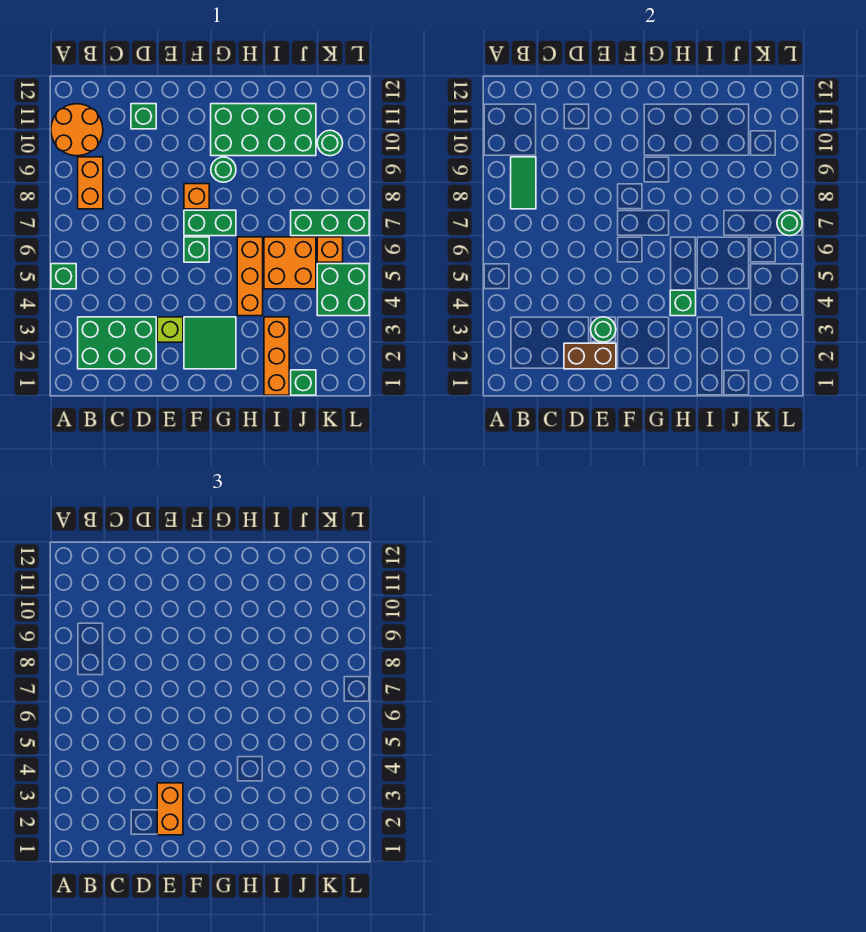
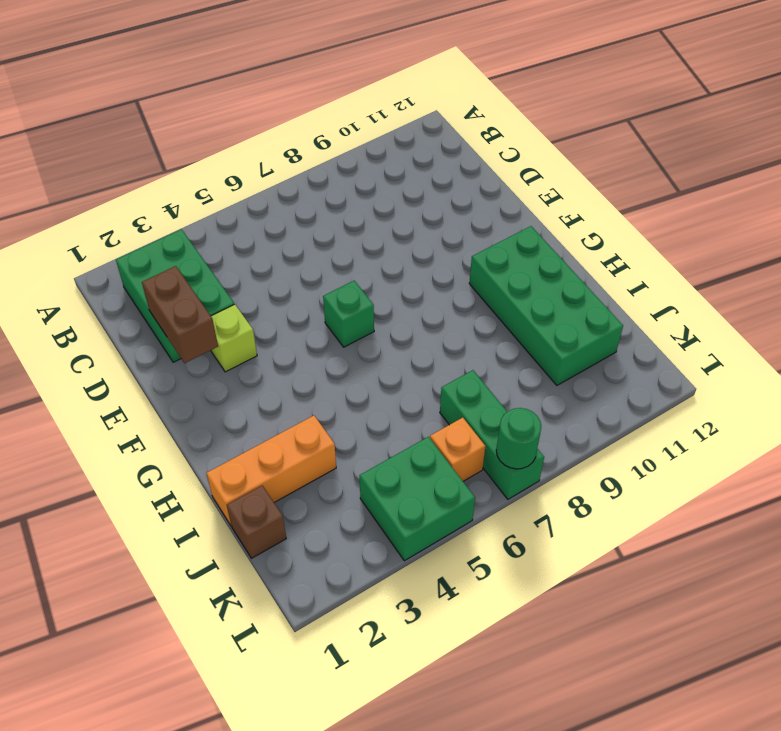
brown brick J1 level 1 -> green brick J1 level 1
none -> green brick A5 level 1
none -> orange round brick A10:B11 level 1
none -> orange brick B8:B9 level 1

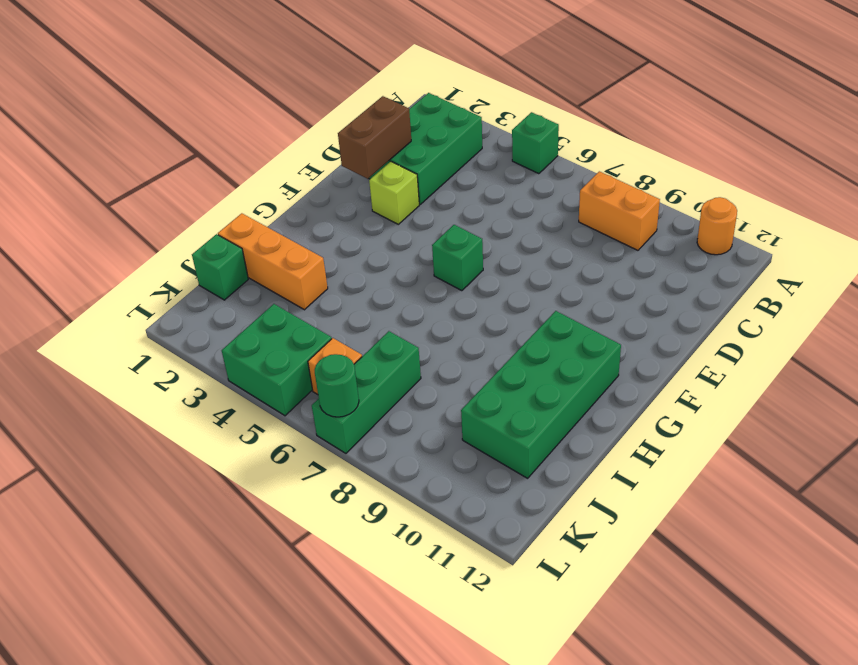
orange round brick A11 level 1 -> orange round brick A10:B11 level 1
none -> green brick D11 level 1
none -> green tile F2:G3 level 1
none -> green brick F7:G7 level 1

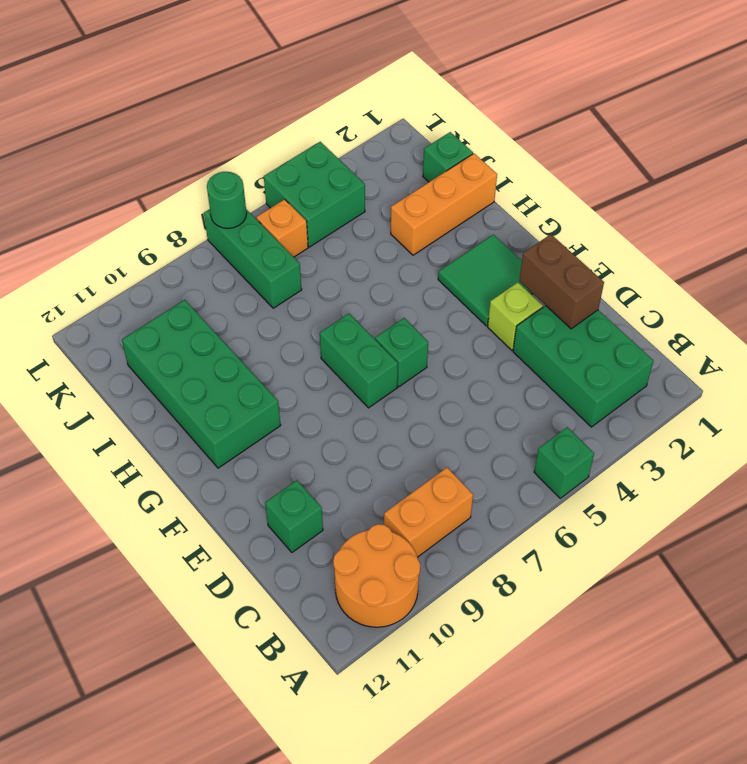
none -> orange brick F8 level 1
none -> green round brick G9 level 1
none -> orange brick H4:H6 level 1

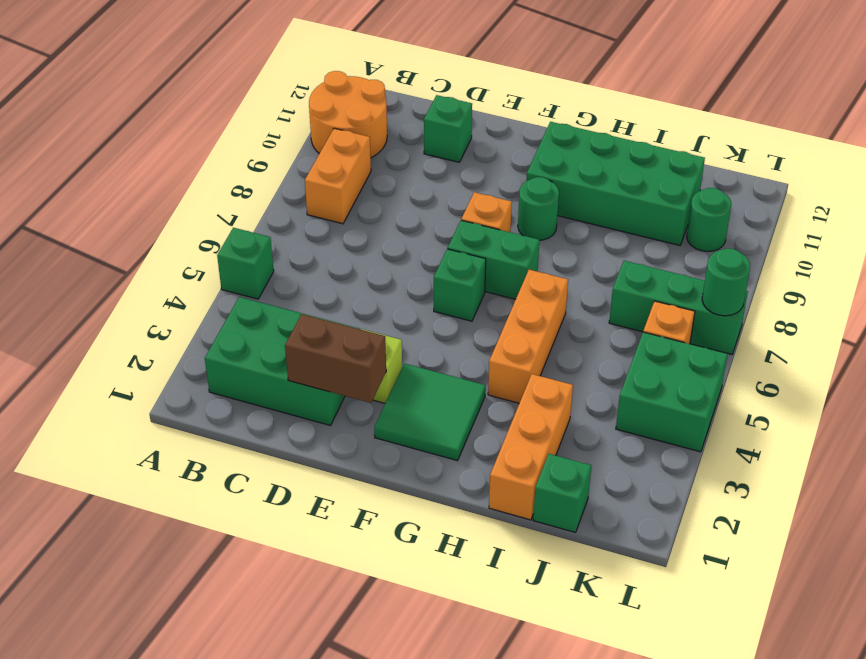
none -> orange brick I5:J6 level 1
none -> green tile B8:B9 level 2
none -> green round brick E3 level 2

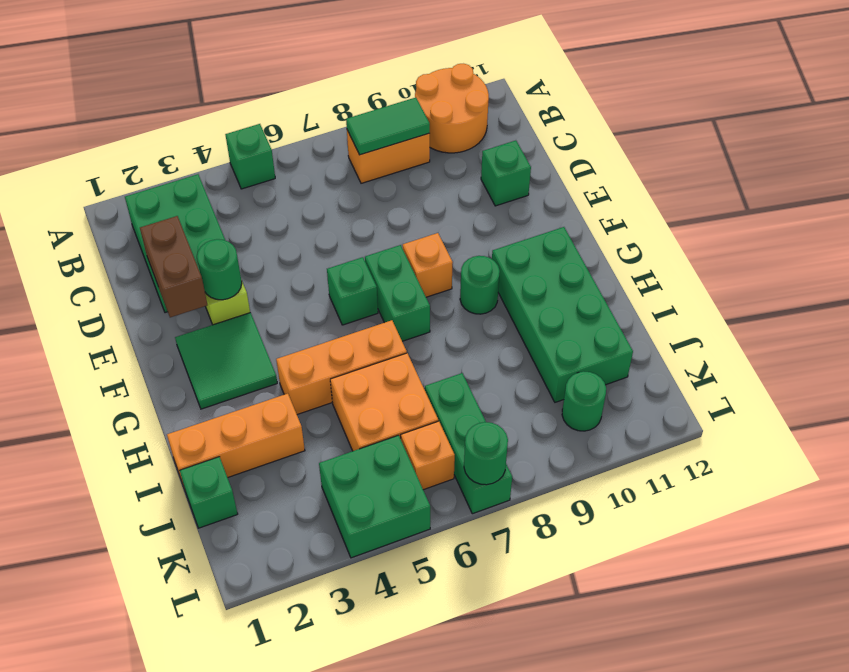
none -> green brick H4 level 2
none -> orange brick E2:E3 level 3

